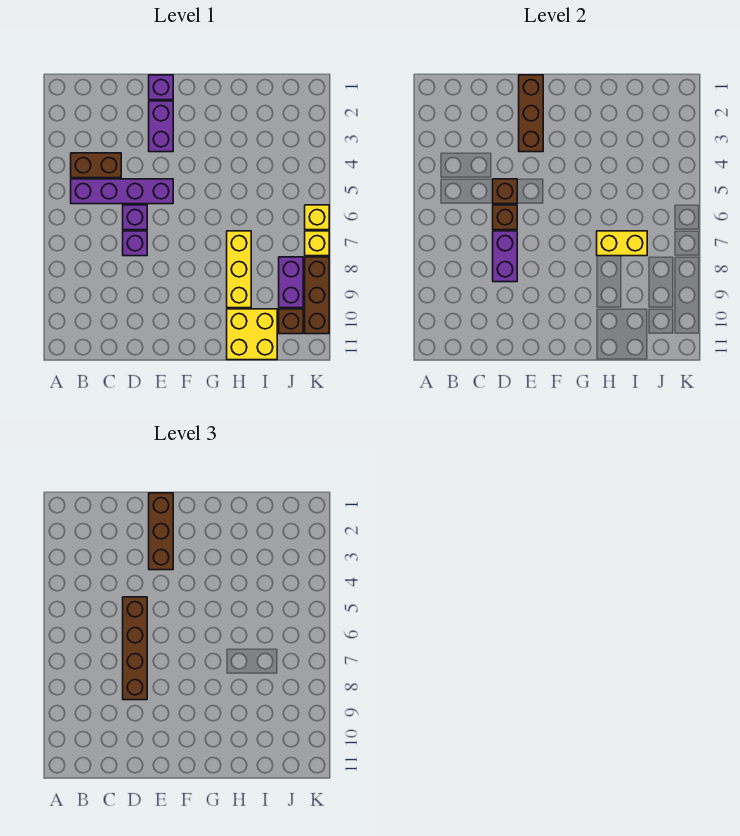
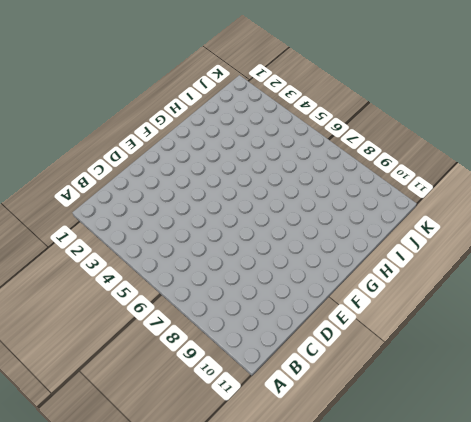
none -> brown brick B4:C4 level 1
none -> purple brick B5:E5 level 1
none -> purple brick D6 level 1

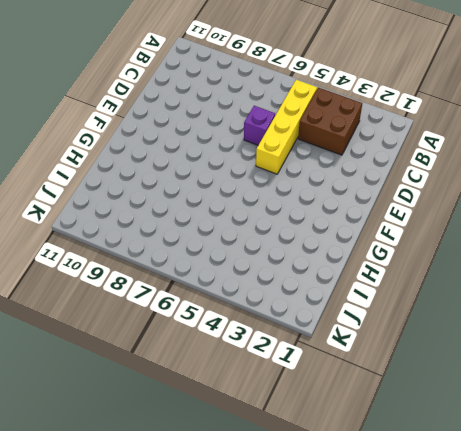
brown brick B3:C4 level 1 -> brown brick B4:C4 level 1
yellow brick B5:E5 level 1 -> purple brick B5:E5 level 1
none -> purple brick D7 level 1
none -> purple brick E1 level 1
none -> purple brick E2:E3 level 1

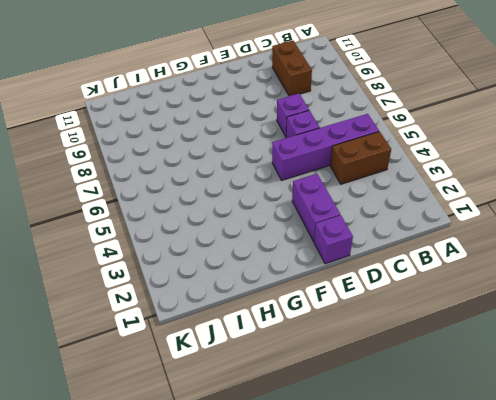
brown brick C9:C10 level 1 -> none
none -> yellow brick H7:H9 level 1
none -> yellow brick H10:I11 level 1
none -> purple brick J8:J9 level 1

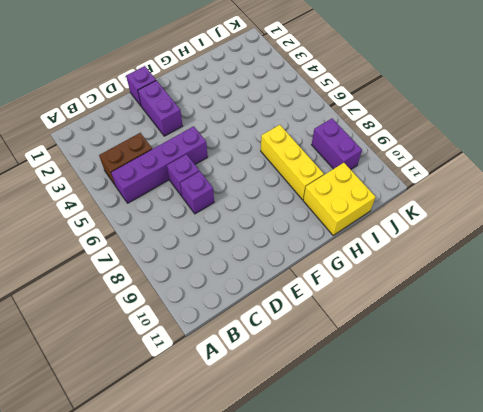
none -> brown brick J10 level 1
none -> yellow brick K6 level 1
none -> yellow brick K7 level 1

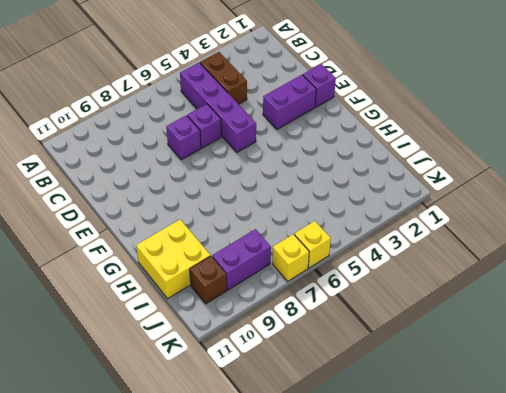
none -> yellow brick H7:H9 level 1
none -> brown brick K8:K10 level 1
none -> brown brick D5 level 2

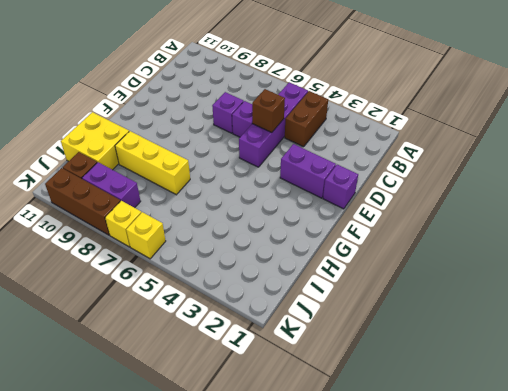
none -> brown brick D6 level 2
none -> purple brick D7:D8 level 2
none -> brown brick E1:E3 level 2

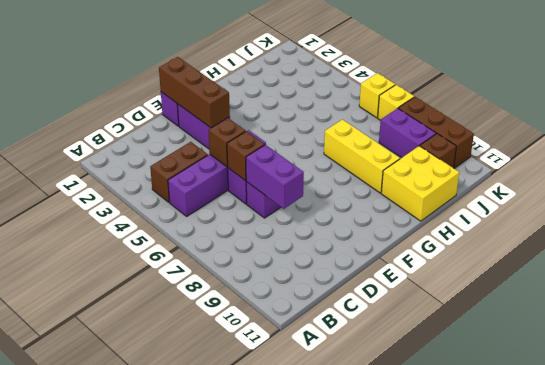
none -> yellow brick H7:I7 level 2
none -> brown brick D5:D8 level 3
none -> brown brick E1:E3 level 3

